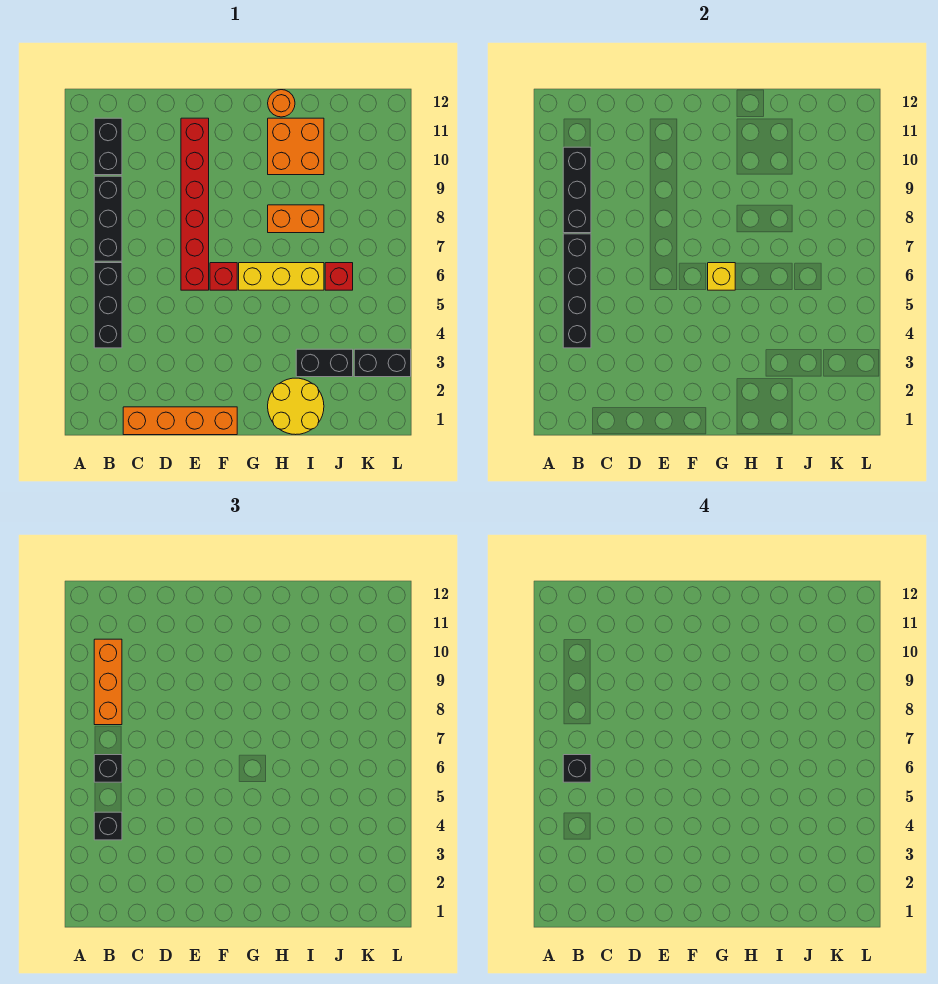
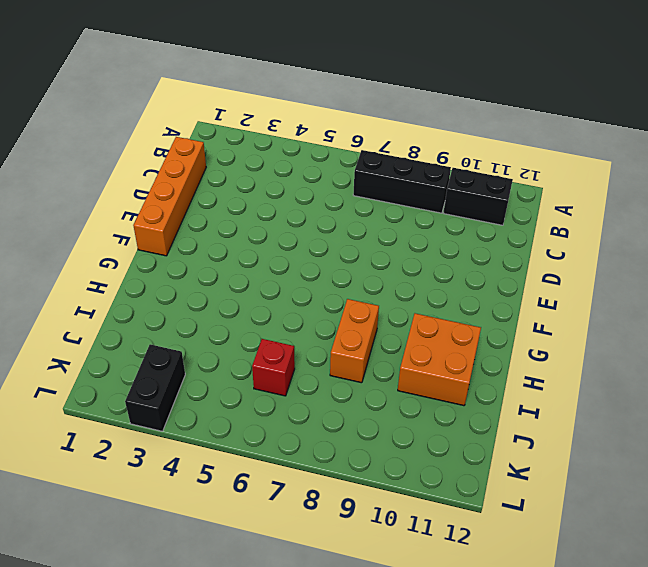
none -> black brick B4:B6 level 1
none -> red brick E6:E11 level 1
none -> red brick F6 level 1

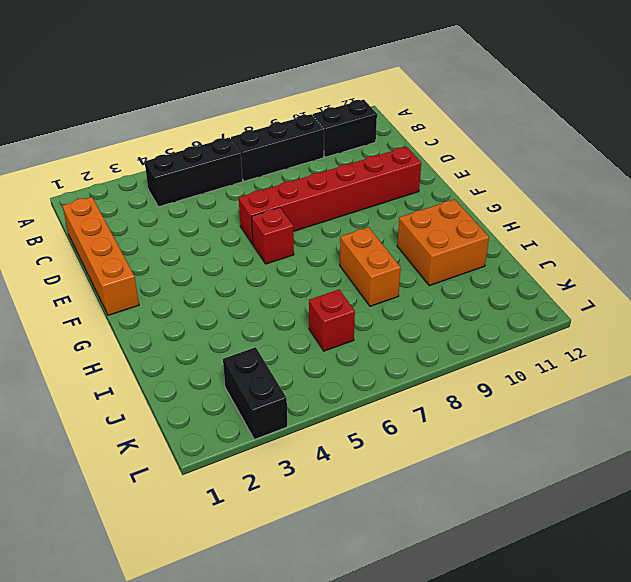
none -> yellow brick G6:I6 level 1
none -> yellow round brick H1:I2 level 1
none -> orange round brick H12 level 1

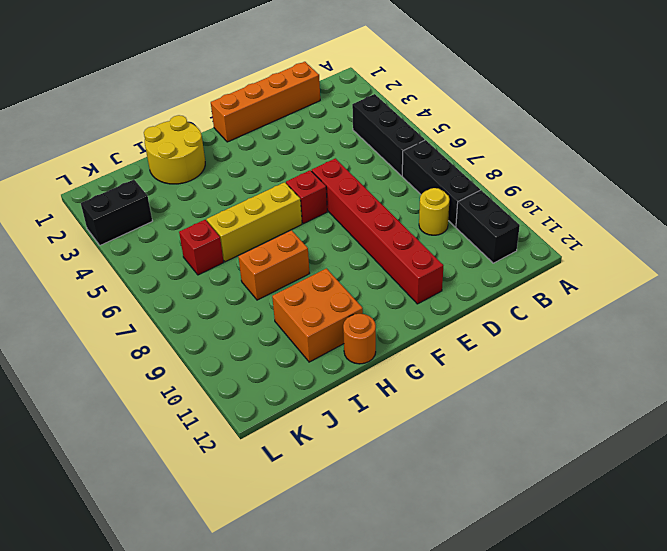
yellow round brick C9 level 1 -> none
none -> black brick I3:J3 level 1
none -> black brick B4:B7 level 2
none -> black brick B8:B10 level 2

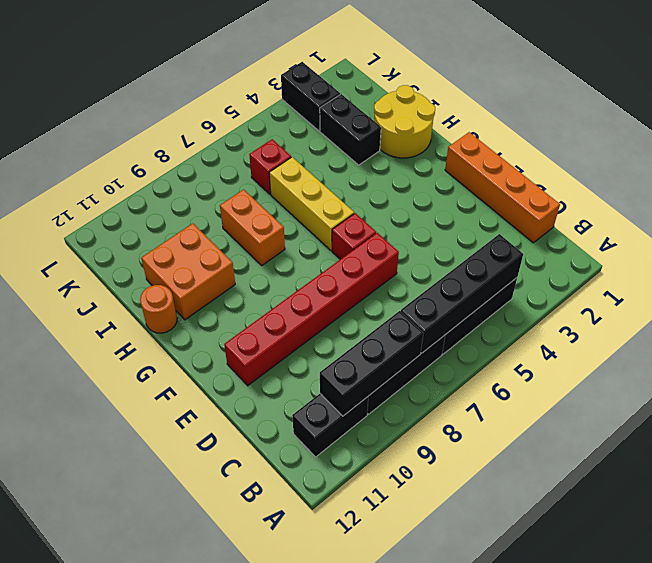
none -> yellow brick G6 level 2
none -> black brick B4 level 3
none -> black brick B6 level 3

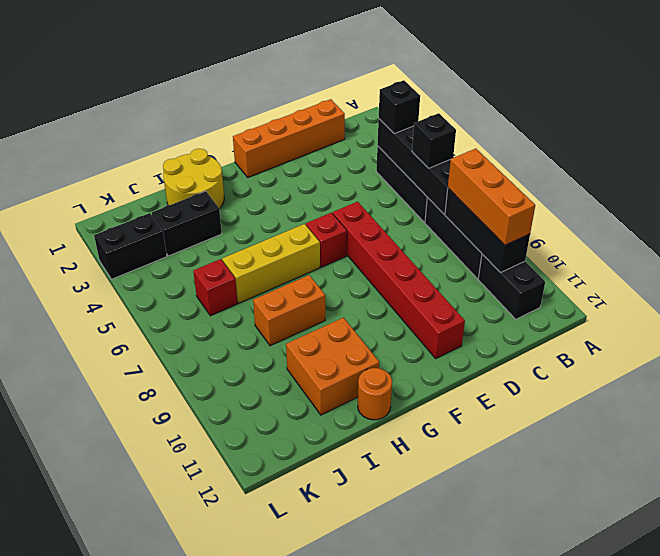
none -> yellow brick G6 level 2
none -> black brick B6 level 4

